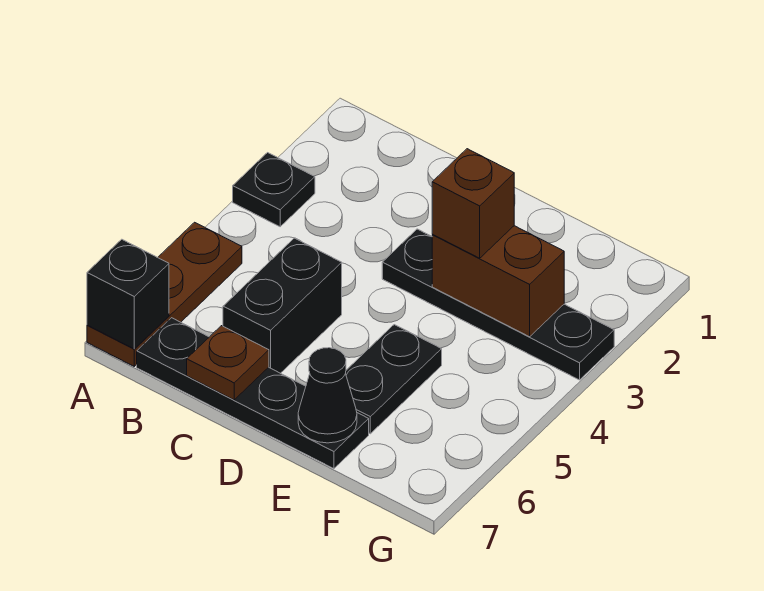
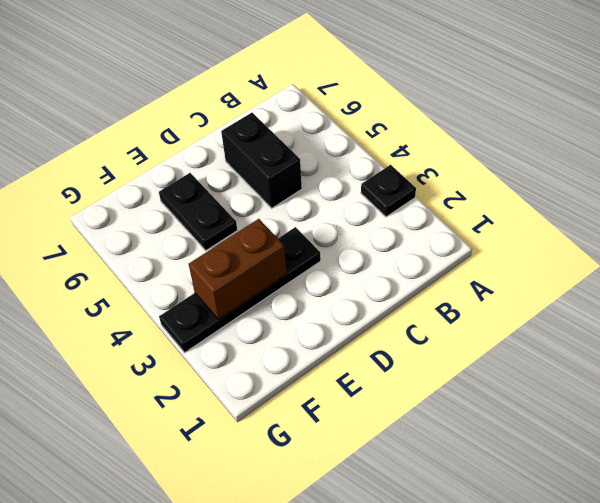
none -> brown plate A5:A7 level 1
none -> black plate B7:E7 level 1

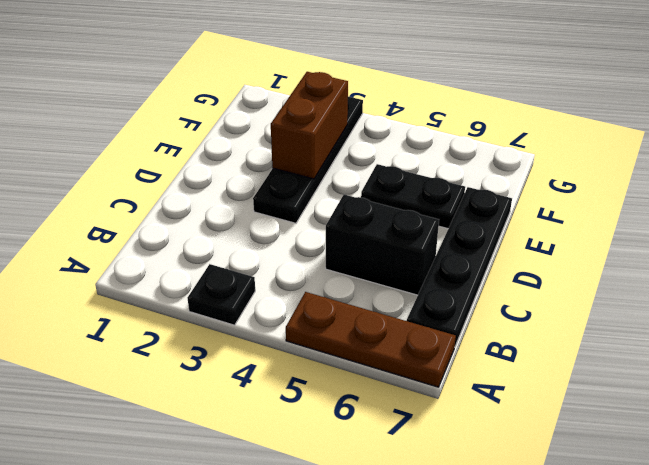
none -> black brick A7 level 2
none -> brown plate C7 level 2

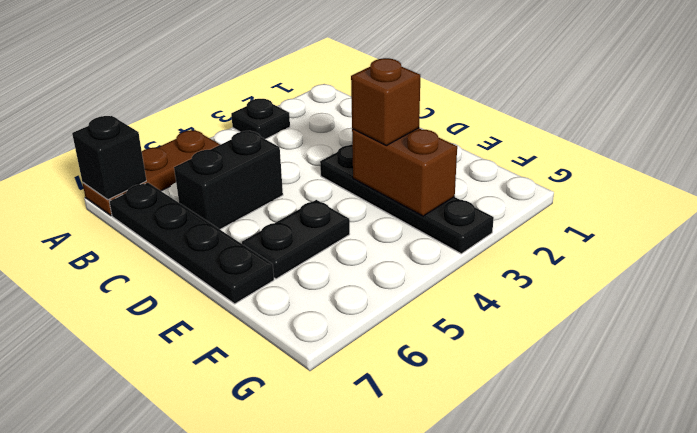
none -> brown plate C7 level 2
none -> black cone E7 level 2

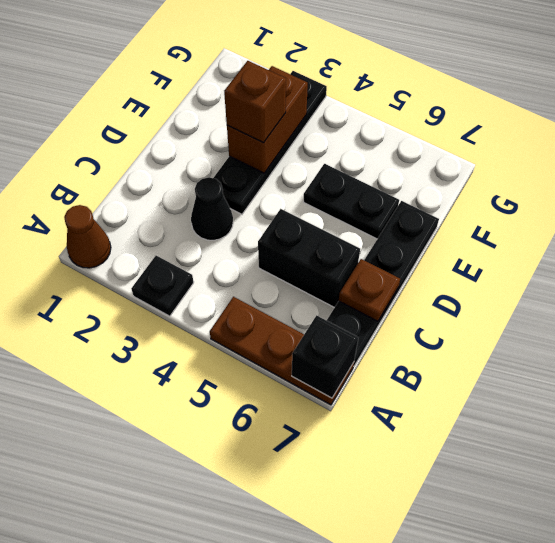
brown cone A1 level 1 -> none
black cone C3 level 1 -> black cone E7 level 2

